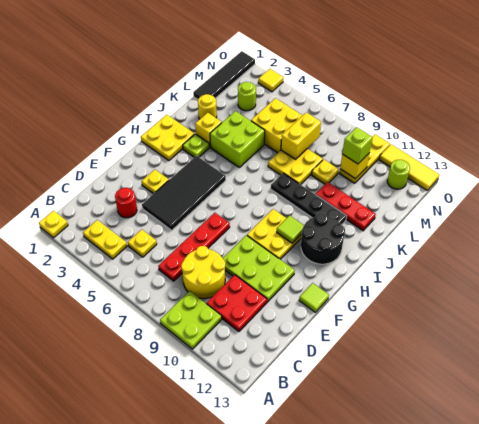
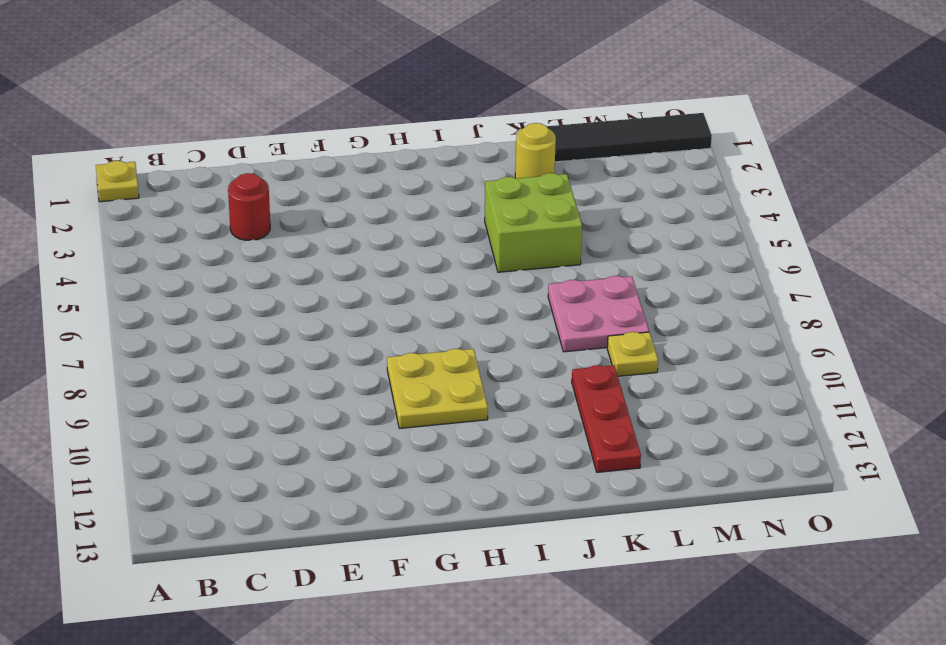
pink plate K7:L8 level 1 -> yellow plate K7:L8 level 1
none -> lime plate A9:B10 level 1
none -> yellow plate B3:B4 level 1
none -> yellow plate C5 level 1
none -> red plate C7:F7 level 1

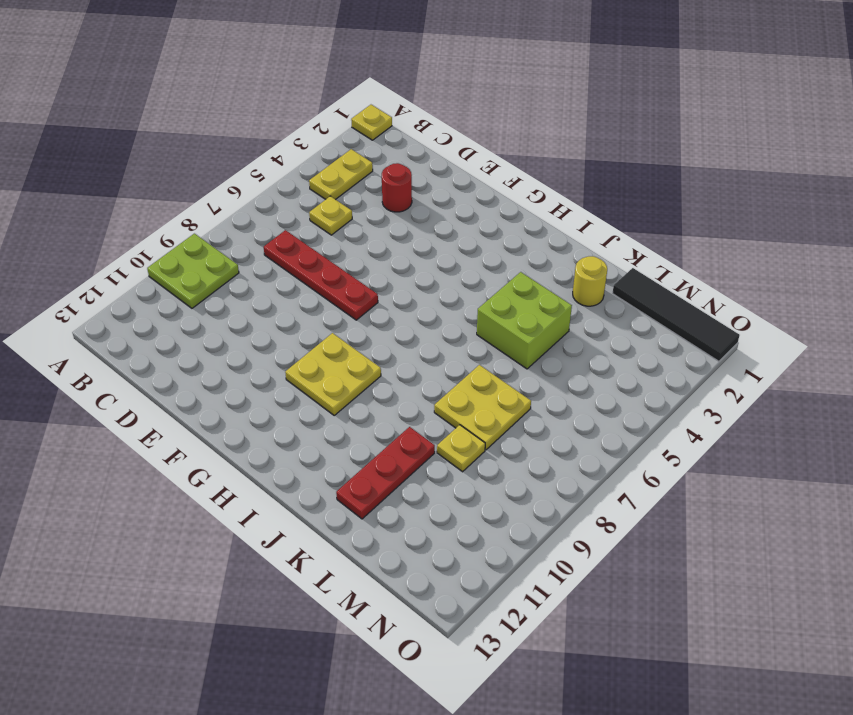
none -> yellow round brick C8:D9 level 1
none -> red plate C10:D11 level 1
none -> black tile E4:H5 level 1
none -> lime plate E9:F11 level 1

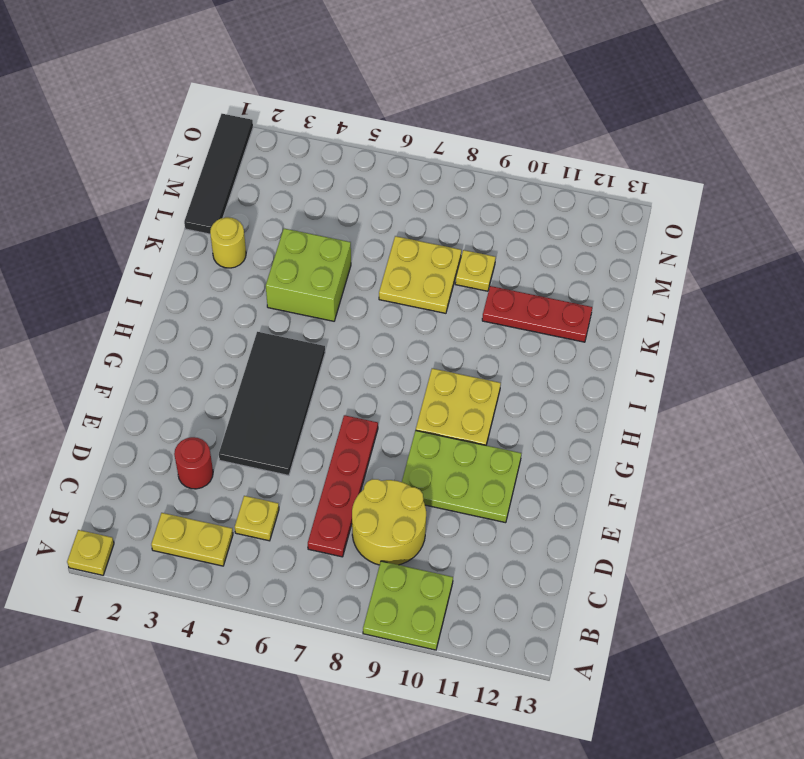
none -> red plate C10:D11 level 1
none -> yellow plate F3 level 1
none -> lime tile F13 level 1
none -> yellow plate H1:I2 level 1

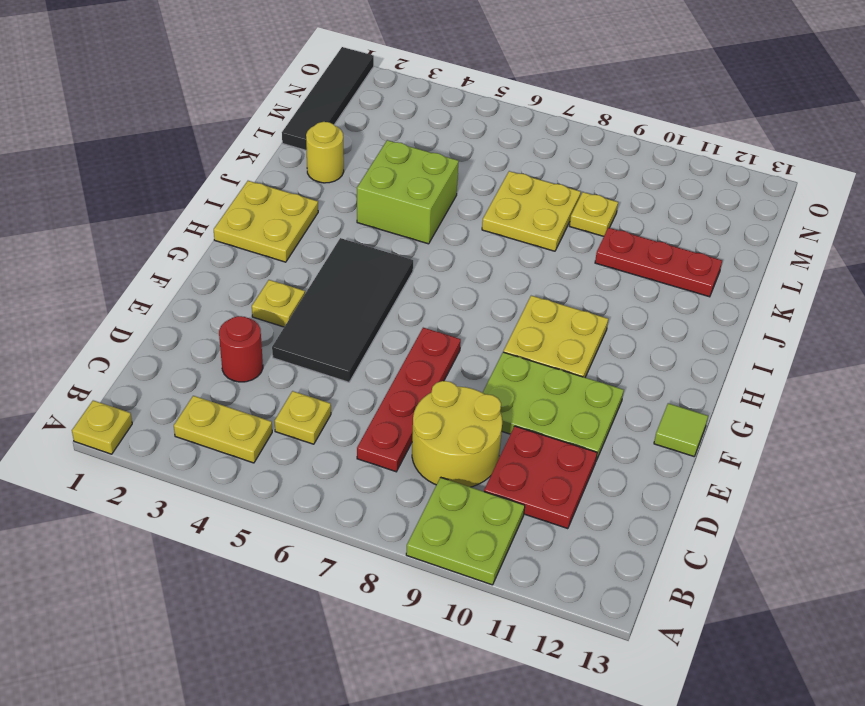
none -> black round brick H11:I12 level 1
none -> lime plate I3 level 1
none -> yellow brick J3 level 1
none -> black plate J8:J11 level 1

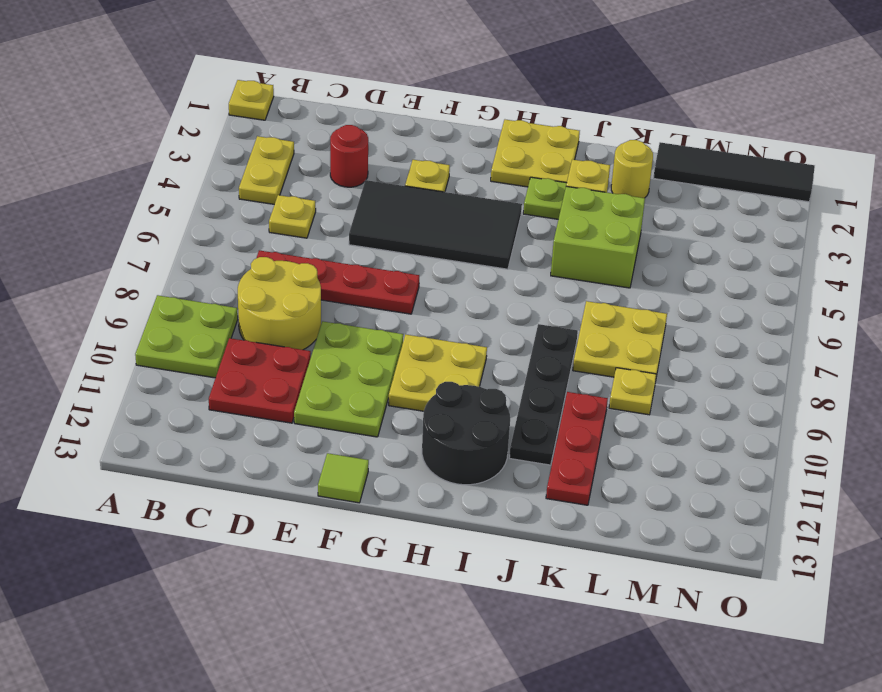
none -> yellow brick L5:M6 level 1
none -> lime round brick M3 level 1
none -> yellow plate M10:O10 level 1
none -> lime round brick N12 level 1

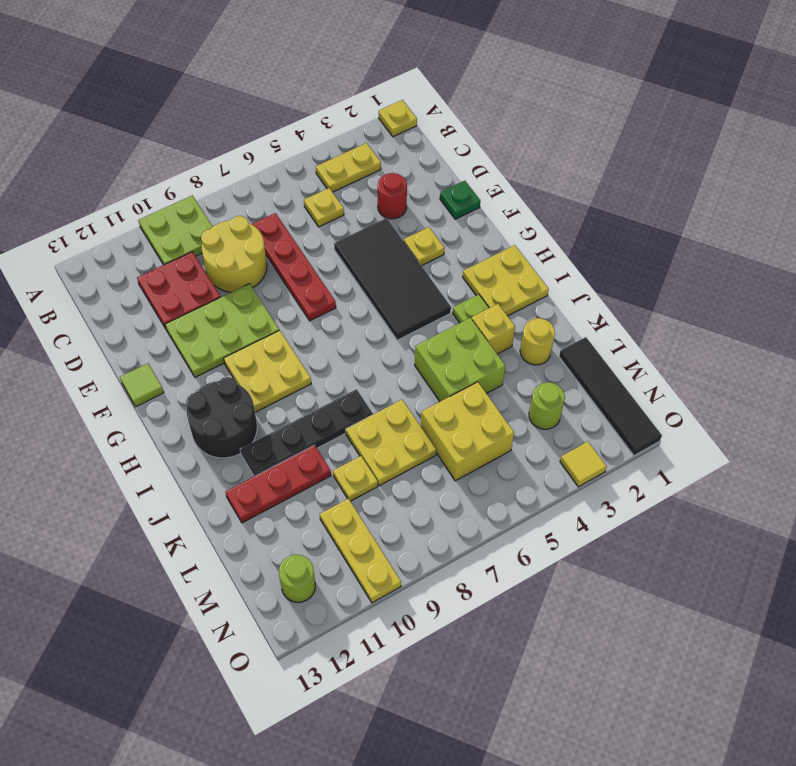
green plate E1 level 1 -> none
none -> yellow tile O11:O13 level 1
none -> lime tile H10 level 2
none -> yellow brick L7:M7 level 2
none -> yellow brick M10 level 2

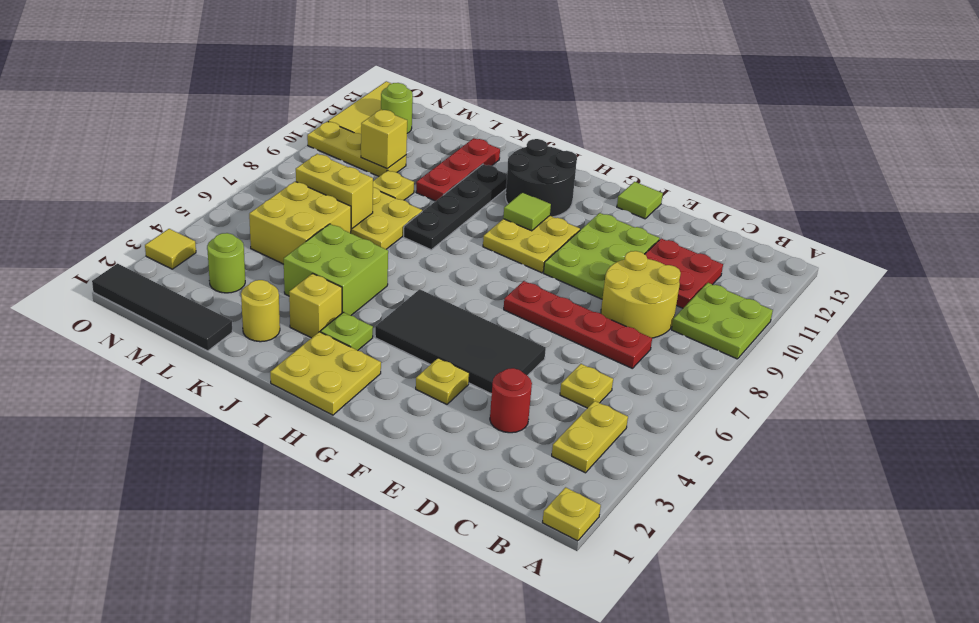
none -> lime brick M10 level 3

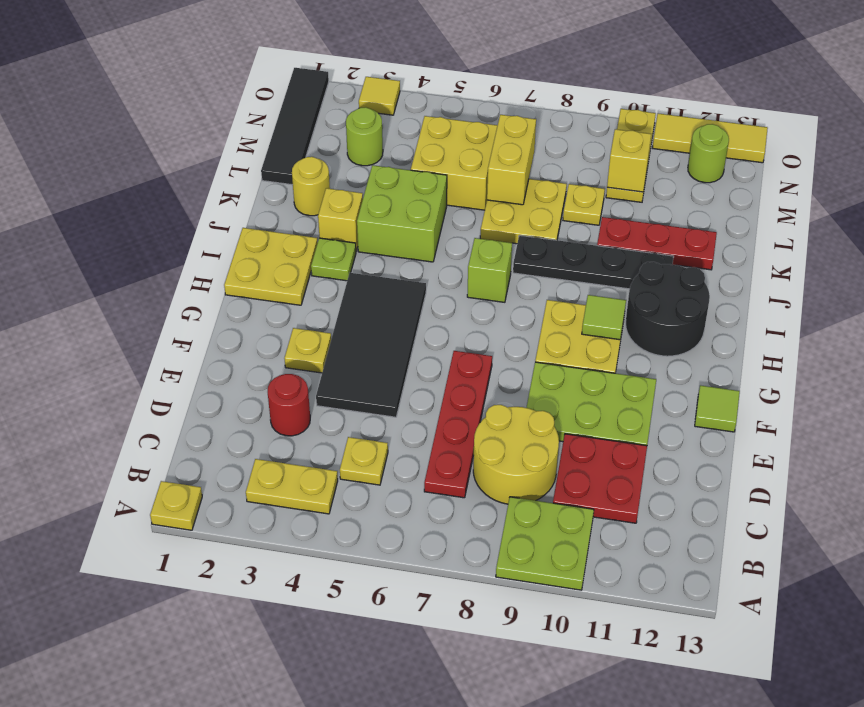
lime brick I7 level 1 -> lime brick M10 level 3

